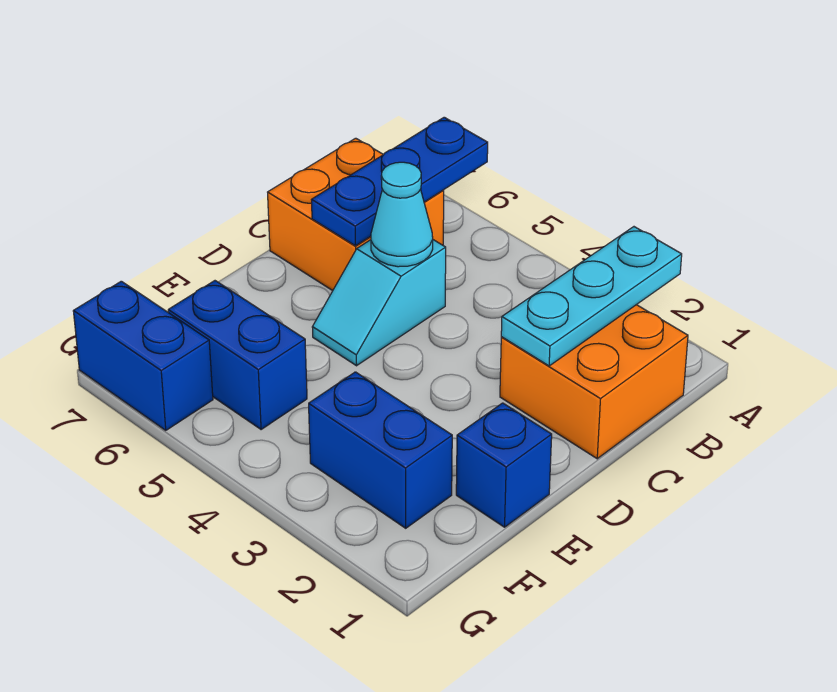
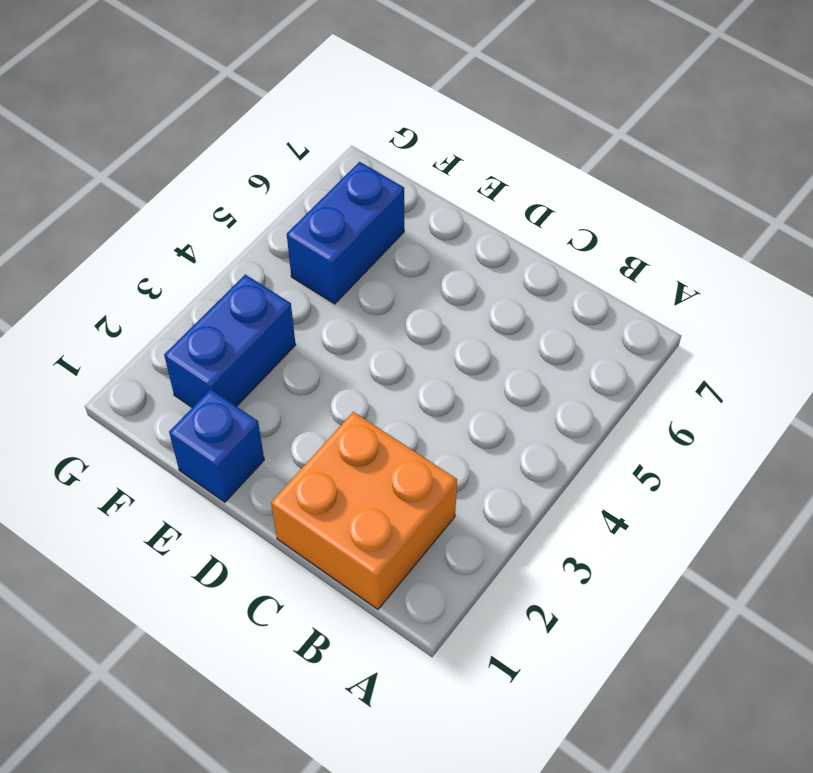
none -> orange brick B6:C7 level 1
none -> cyan slope C5:D5 level 1 top C

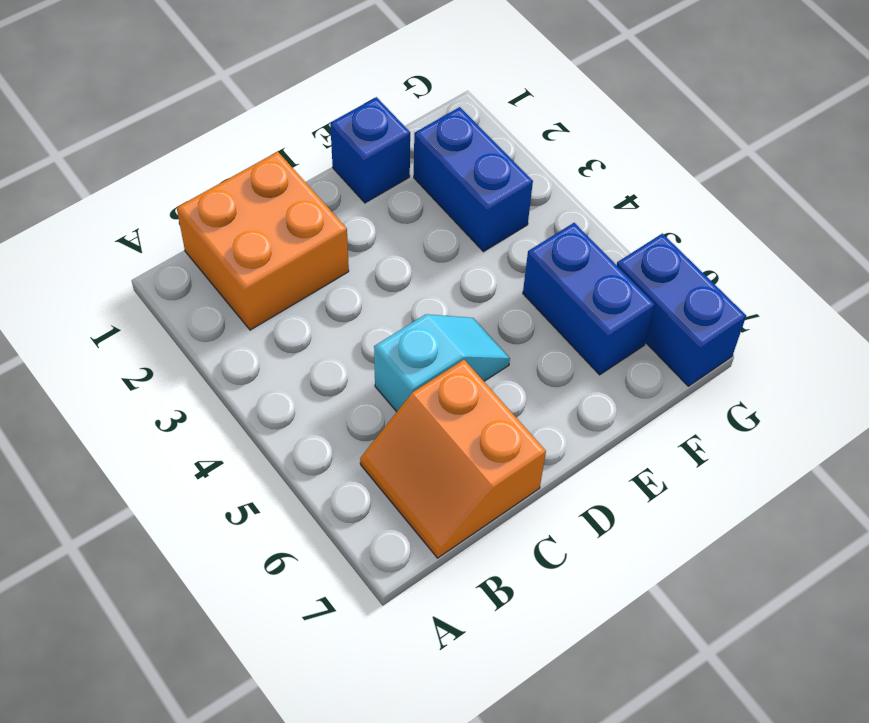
orange slope B6:C7 level 1 top C -> orange brick B6:C7 level 1
none -> cyan plate A2:C2 level 2
none -> blue plate A6:C6 level 2

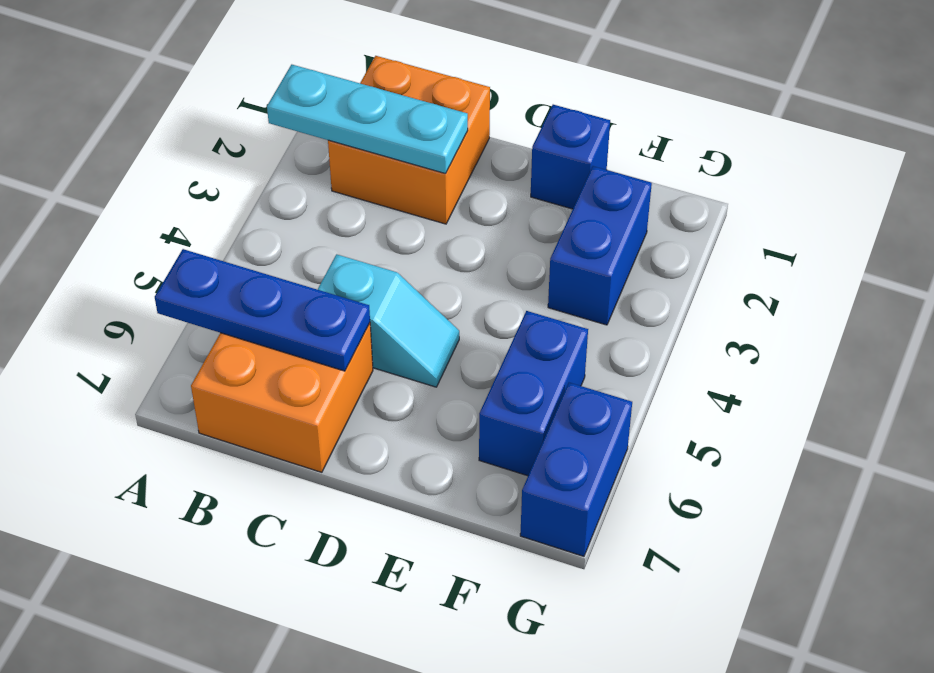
none -> cyan cone C5 level 2

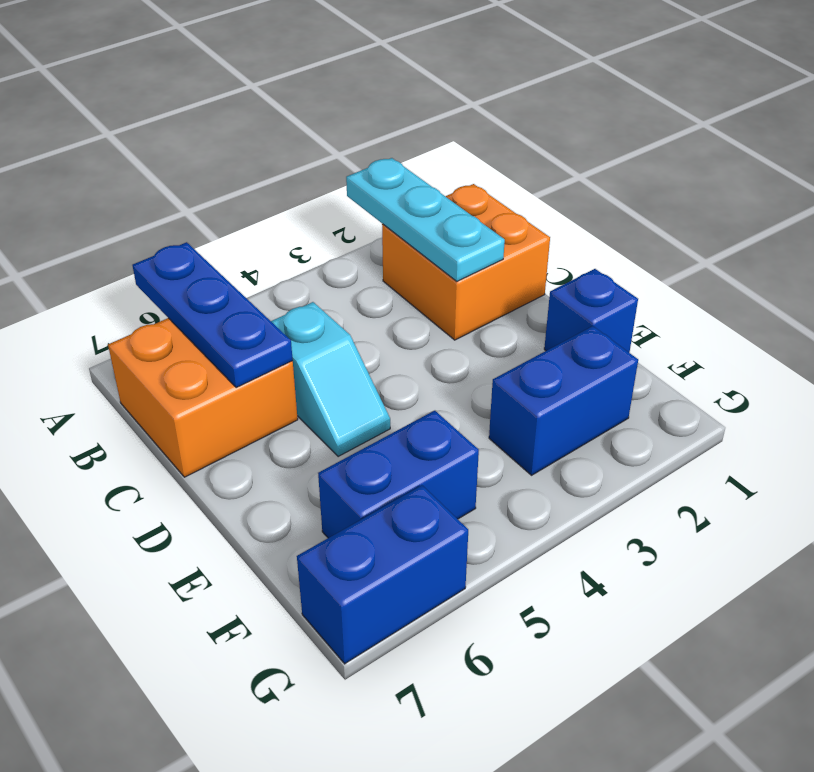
none -> cyan cone C5 level 2

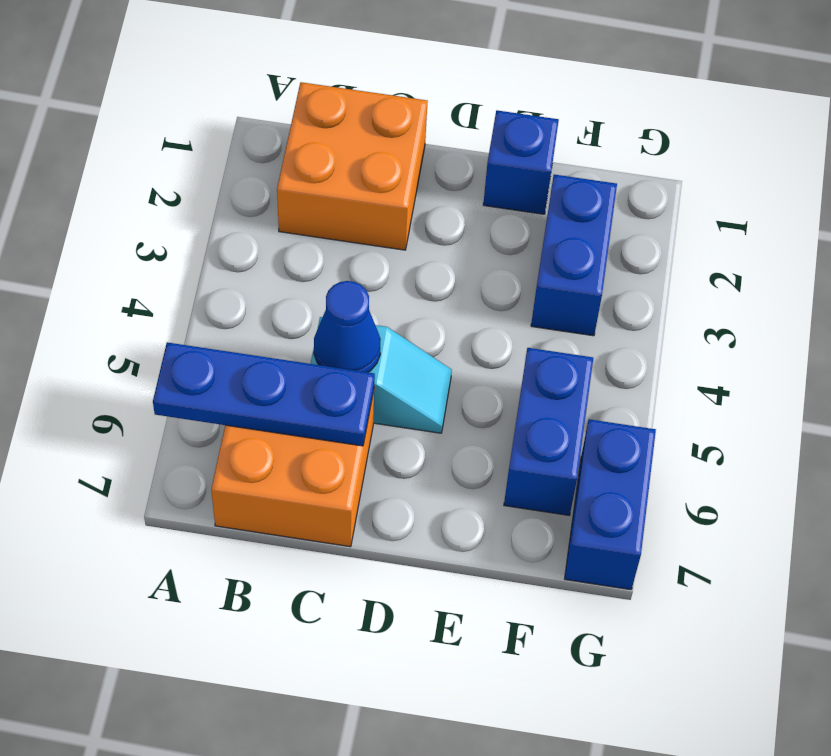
blue cone C5 level 2 -> cyan cone C5 level 2
none -> cyan plate A2:C2 level 2

